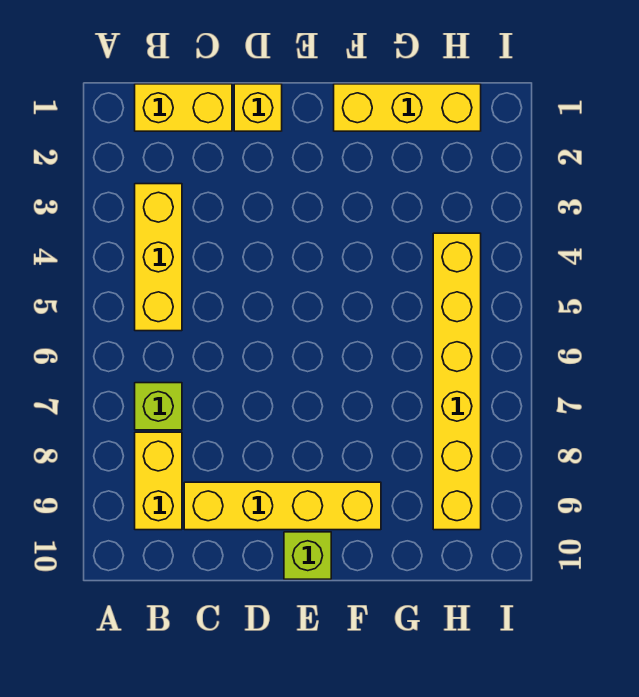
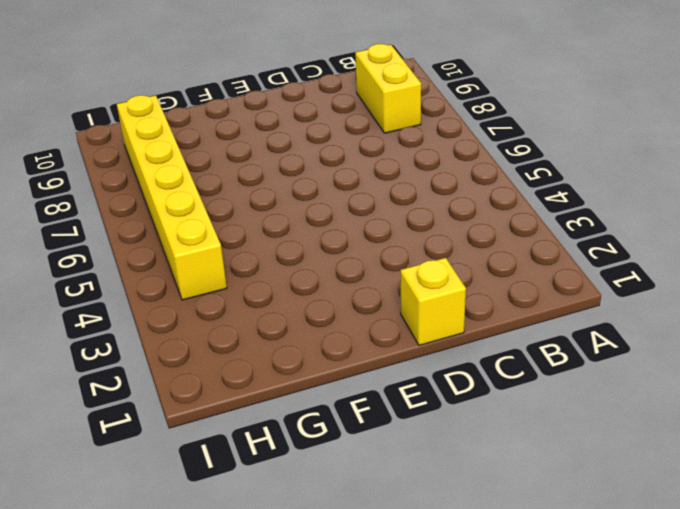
none -> yellow brick B1:C1 level 1
none -> yellow brick B3:B5 level 1

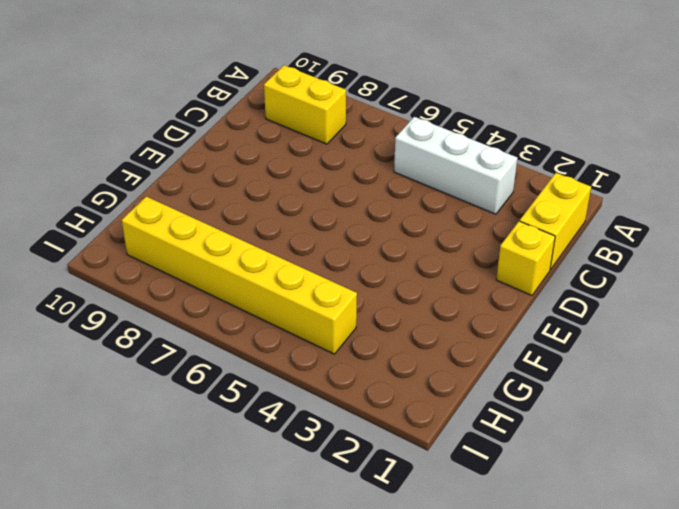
white brick B3:B5 level 1 -> yellow brick B3:B5 level 1
none -> lime brick B7 level 1
none -> yellow brick C9:F9 level 1

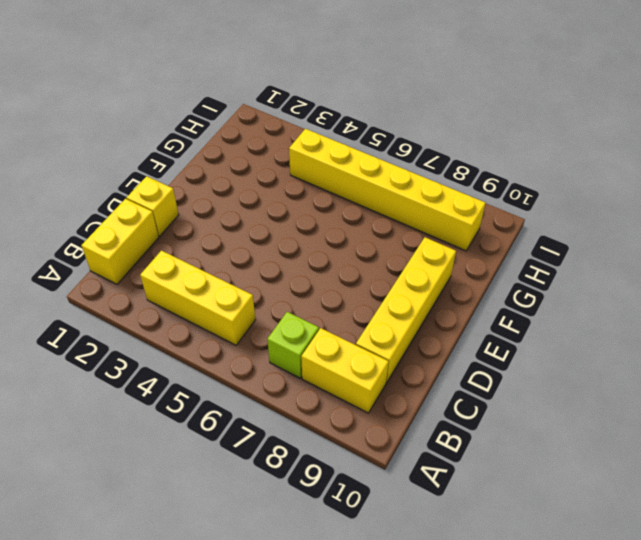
none -> lime brick E10 level 1
none -> yellow brick F1:H1 level 1

